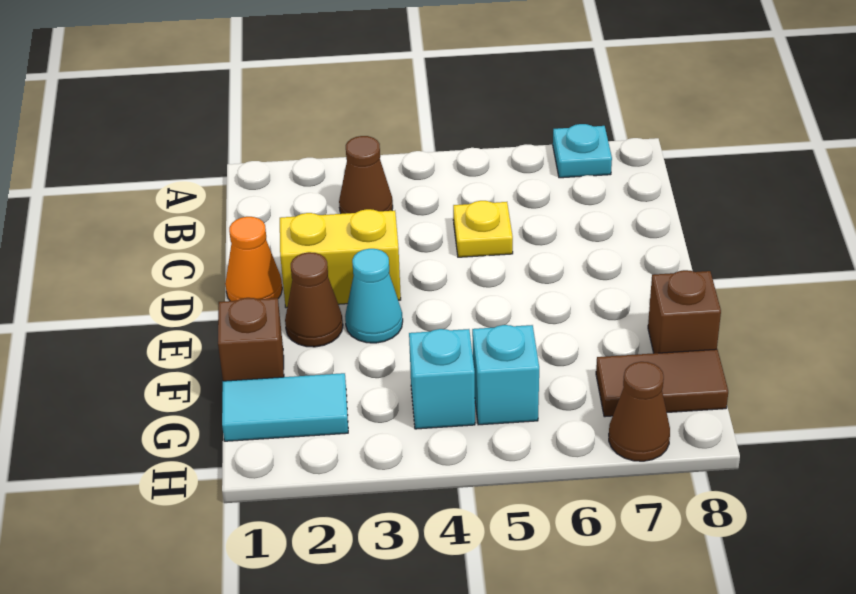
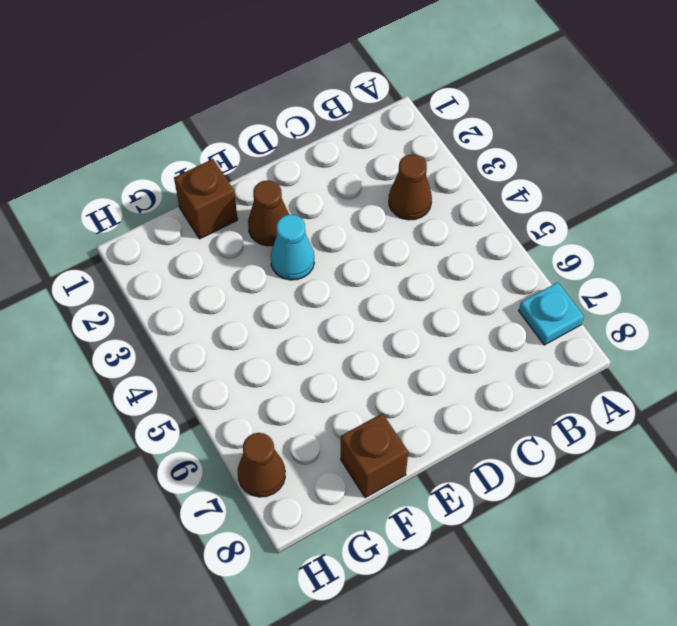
none -> yellow plate C5 level 1
none -> orange cone D1 level 1
none -> yellow brick D2:D3 level 1

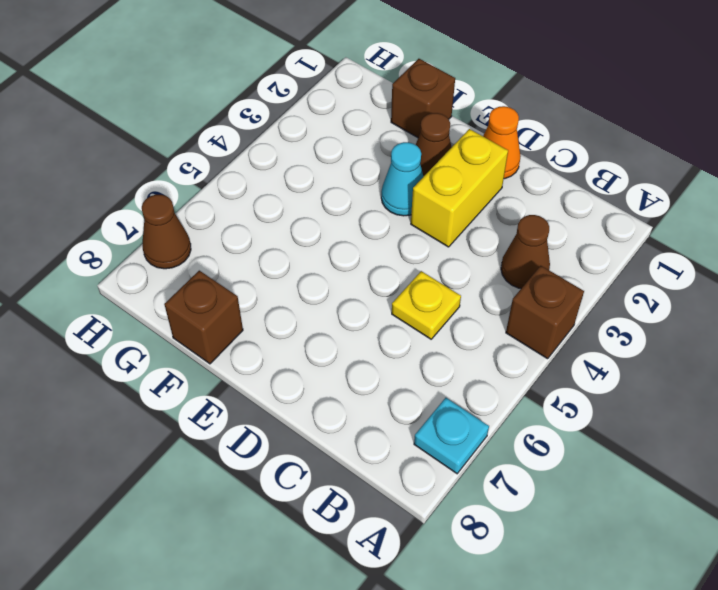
brown brick A4 level 1 -> none
none -> cyan tile G1:G2 level 1
none -> cyan brick G4 level 1
none -> cyan brick G5 level 1

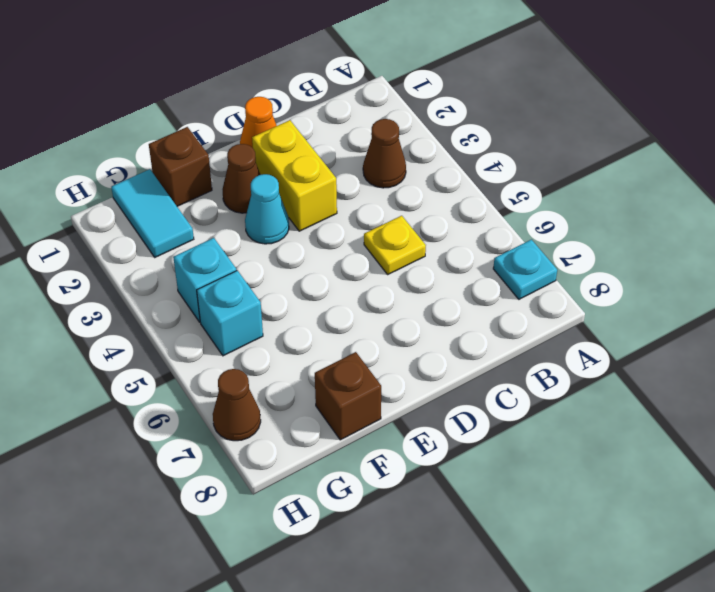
none -> brown tile G7:G8 level 1

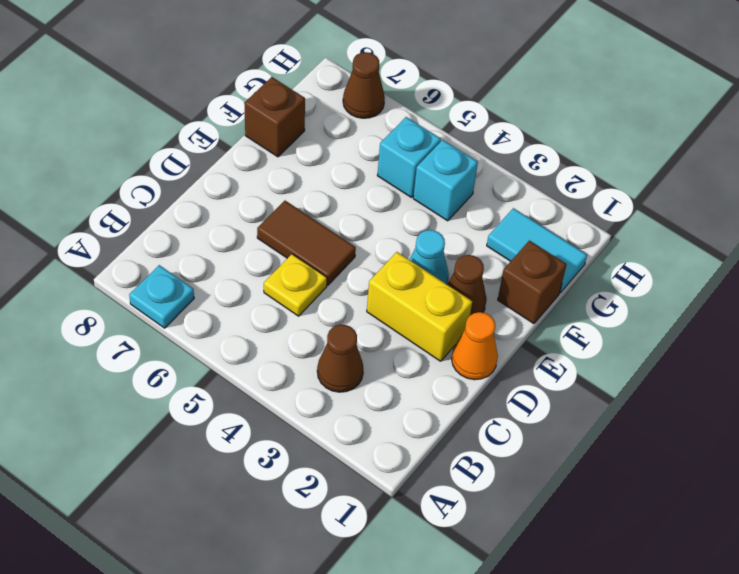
brown tile D5:D6 level 1 -> brown tile G7:G8 level 1

